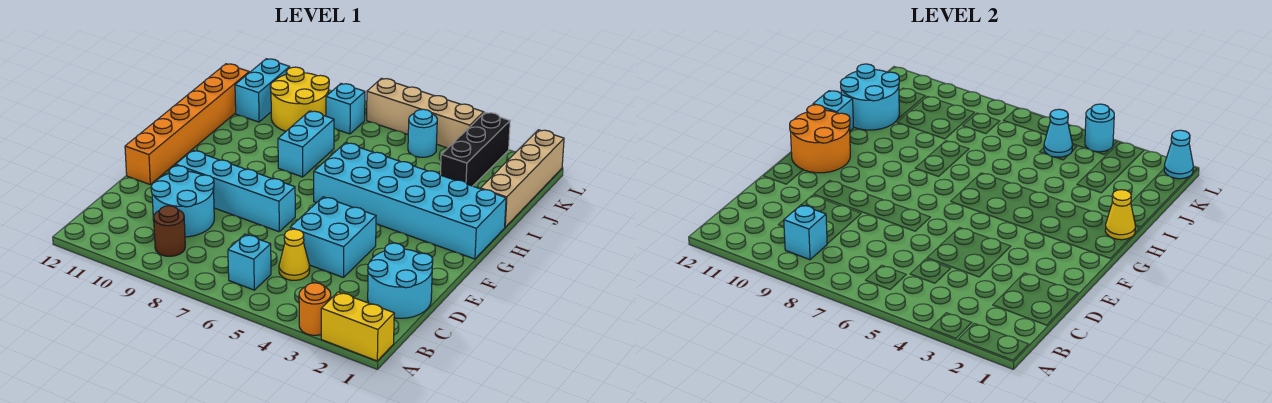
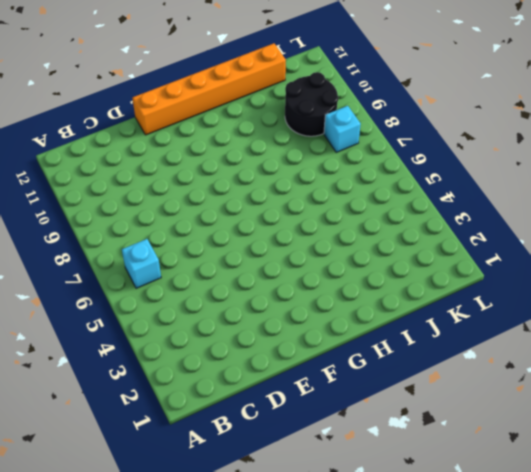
black round brick J9:K10 level 1 -> yellow round brick J9:K10 level 1
none -> yellow brick A1:A2 level 1
none -> orange round brick A3 level 1
none -> brown round brick B9 level 1

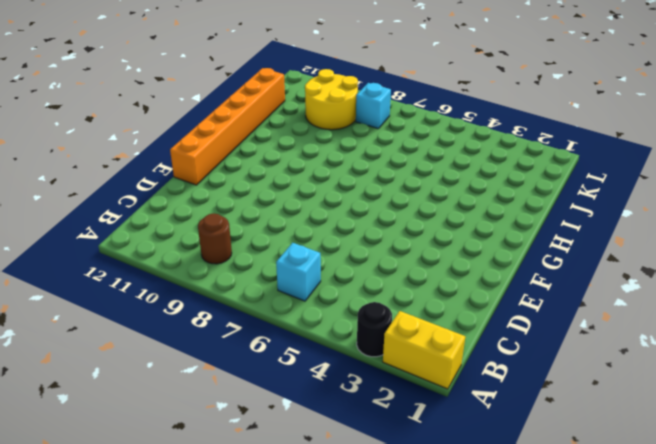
black round brick A3 level 1 -> orange round brick A3 level 1
none -> cyan round brick C1:D2 level 1
none -> yellow cone C5 level 1
none -> cyan round brick C9:D10 level 1

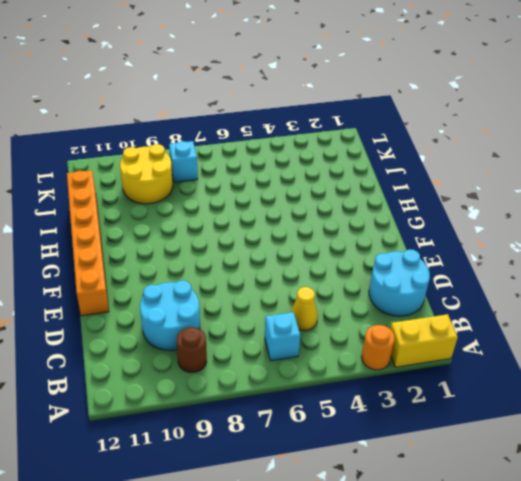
none -> cyan brick D4:E5 level 1
none -> cyan brick E7:E10 level 1
none -> cyan brick G1:H6 level 1

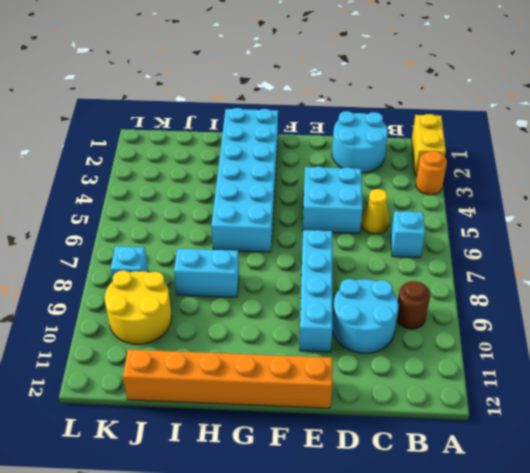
none -> tan brick I1:L1 level 1
none -> black brick J3:L3 level 1
none -> cyan brick J11:K11 level 1

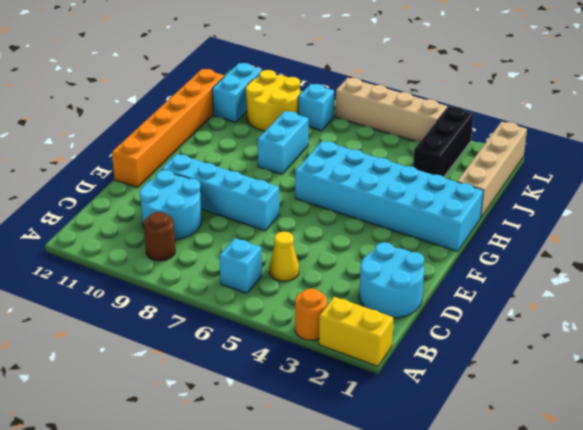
none -> cyan brick D4:E5 level 1
none -> cyan round brick K5 level 1
none -> cyan brick B9 level 2

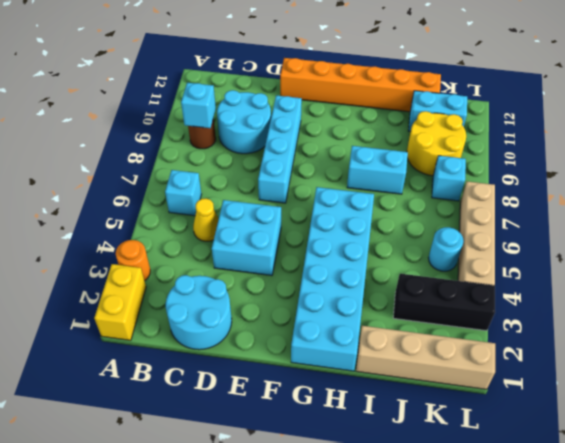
none -> orange round brick F11:G12 level 2
none -> yellow cone H1 level 2
none -> cyan brick H12 level 2

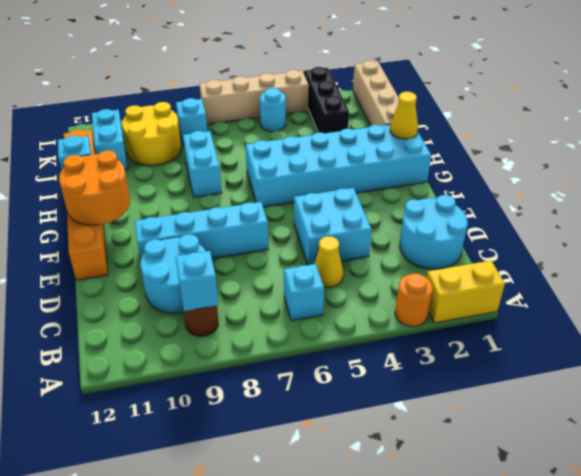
none -> cyan round brick I11:J12 level 2
none -> cyan cone K5 level 2
none -> cyan cone L1 level 2

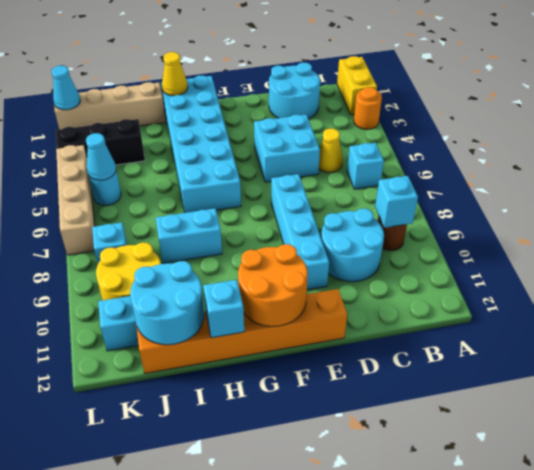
none -> cyan round brick L4 level 2

